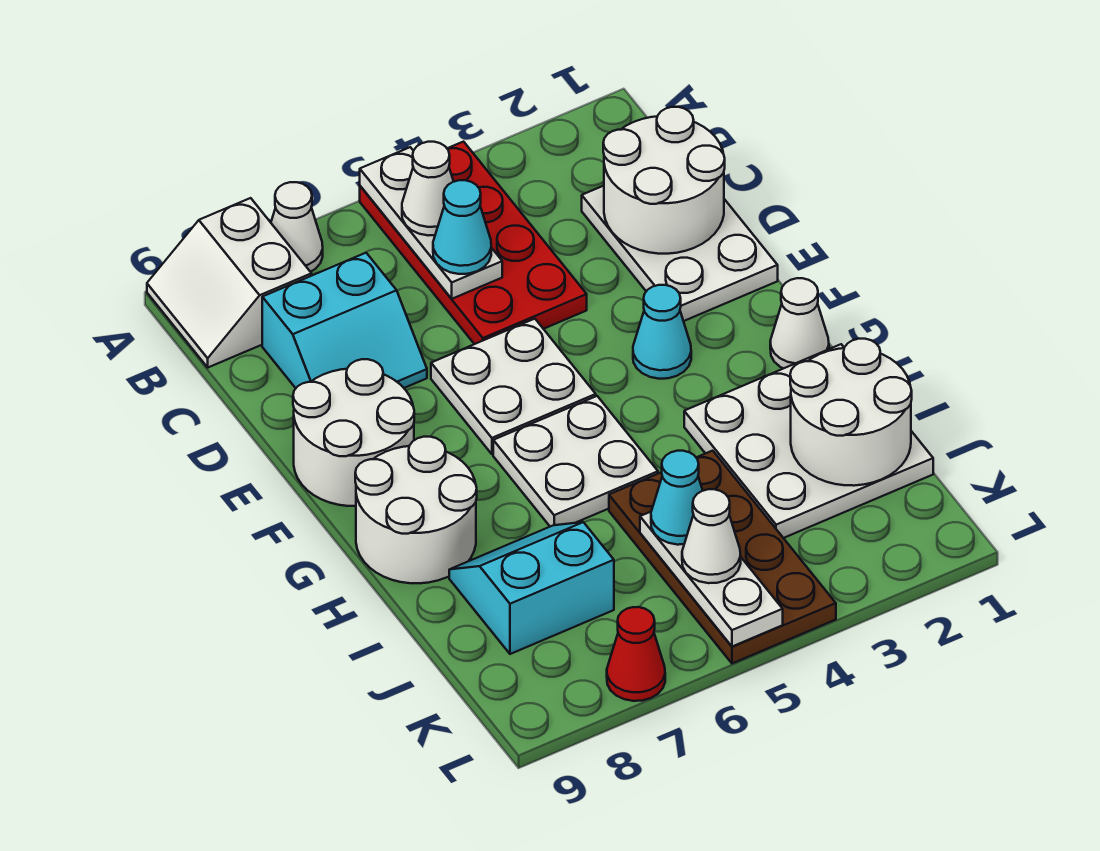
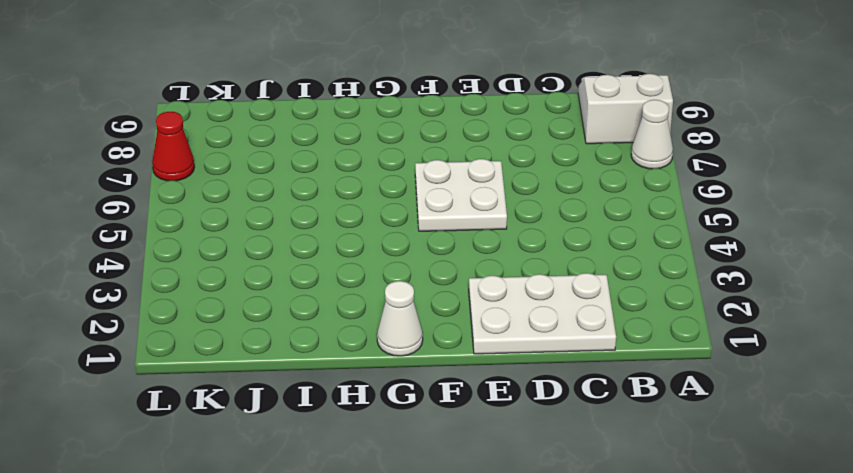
none -> red plate A4:D5 level 1
none -> cyan slope C7:D8 level 1 top C
none -> white round brick E8:F9 level 1

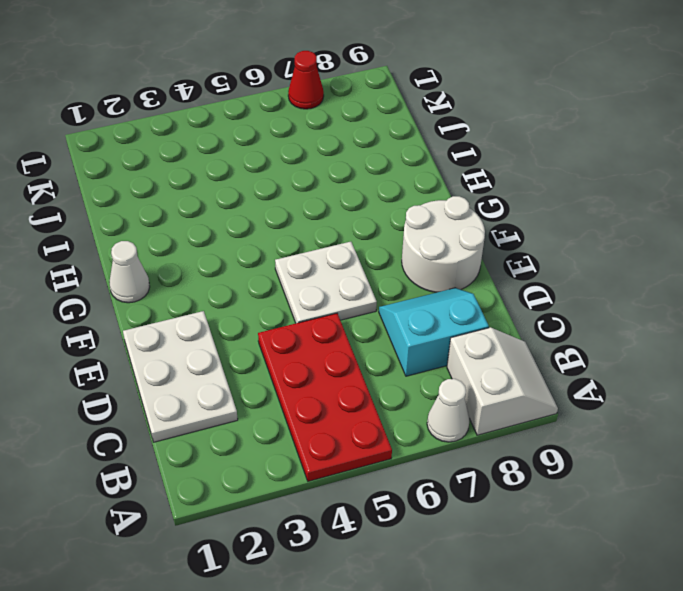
none -> cyan cone F3 level 1
none -> white plate G5:H6 level 1
none -> white round brick G8:H9 level 1

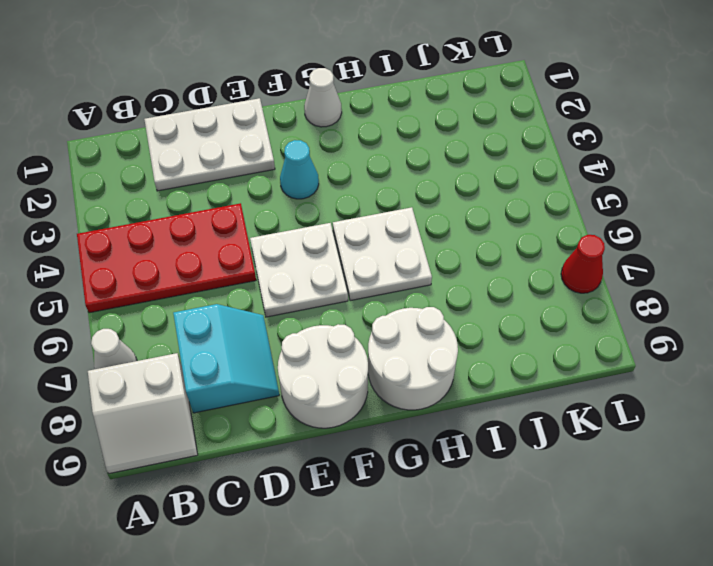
none -> white plate H1:J3 level 1
none -> brown plate I4:L5 level 1
none -> cyan slope I7:J8 level 1 top J

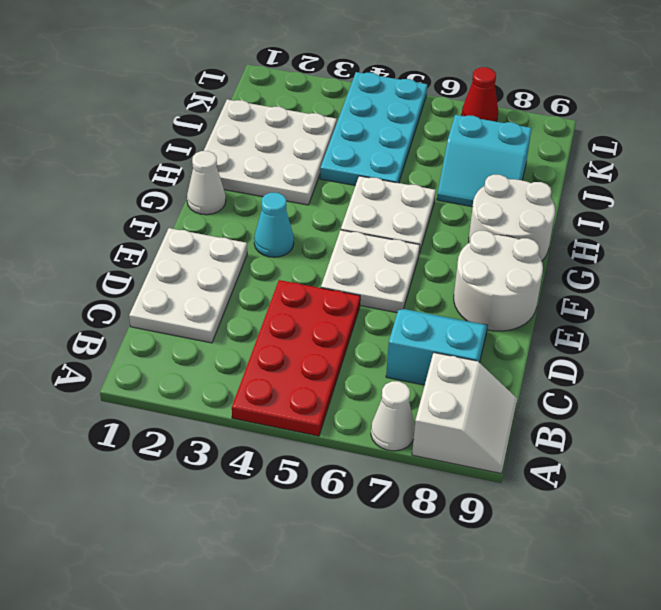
cyan plate I4:L5 level 1 -> brown plate I4:L5 level 1
none -> white plate A5:C5 level 2
none -> white round brick C1:D2 level 2
none -> white round brick I1:J2 level 2

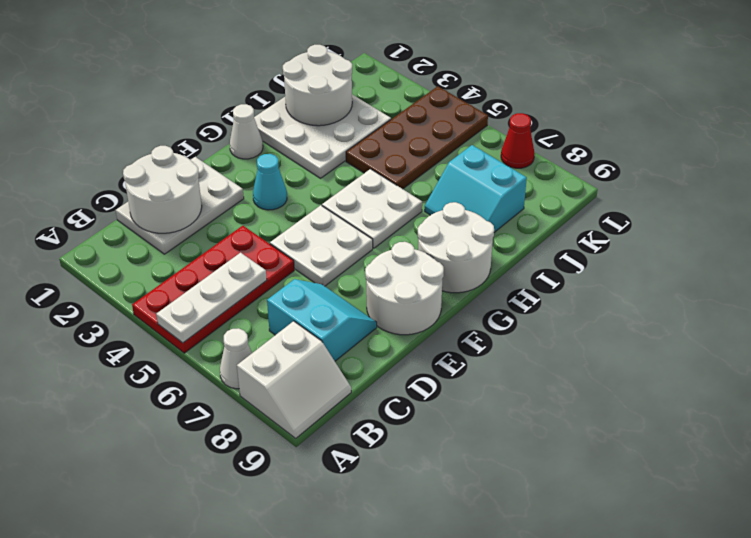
none -> white plate J5:L5 level 2
none -> white cone B5 level 3
none -> cyan cone C5 level 3

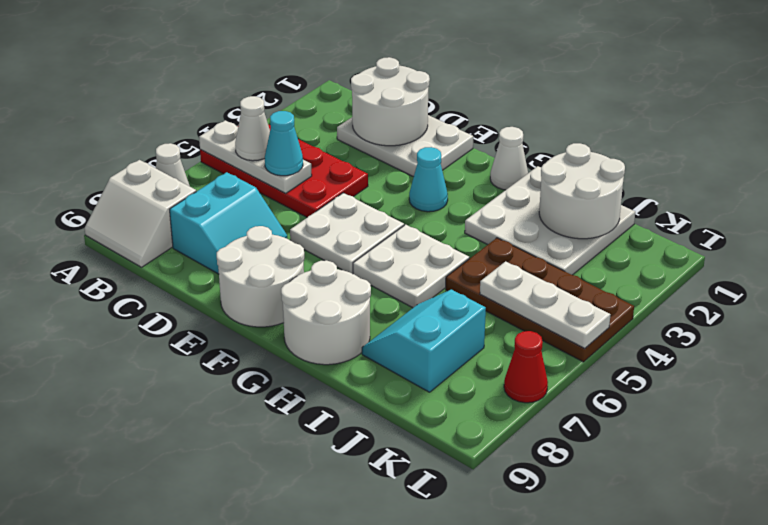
none -> cyan cone J5 level 3
none -> white cone K5 level 3

